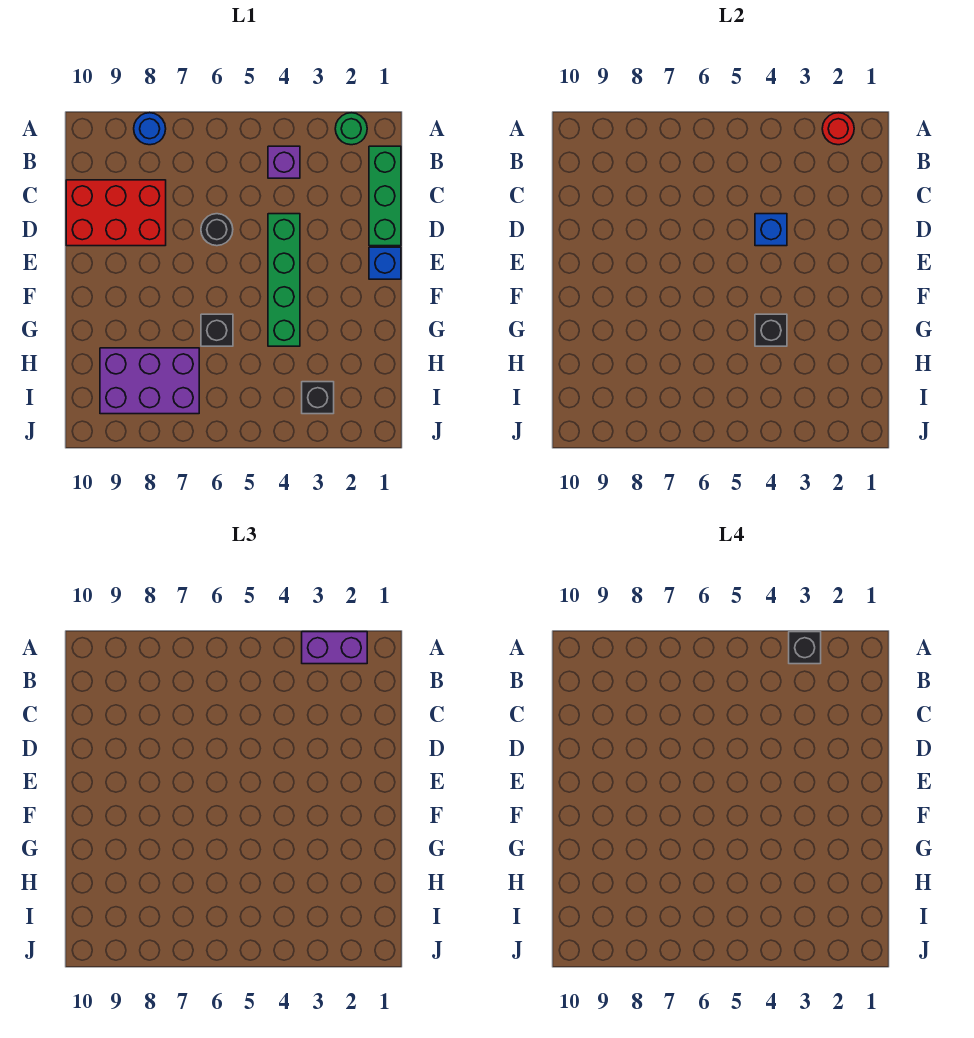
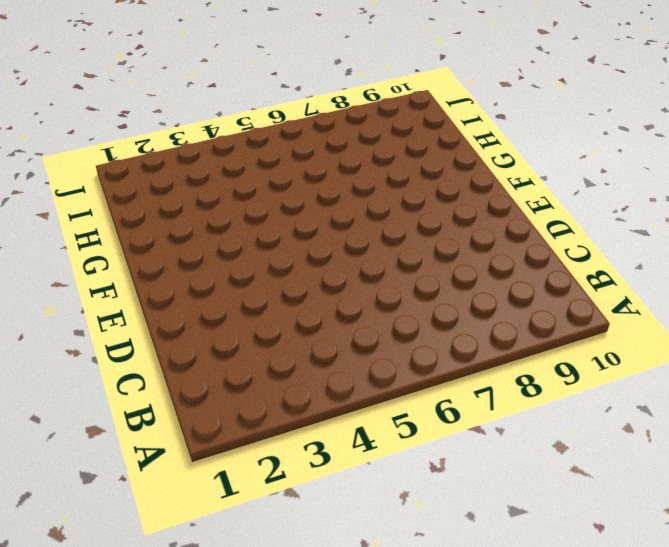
none -> green round brick A2 level 1
none -> blue round brick A8 level 1
none -> green brick B1:D1 level 1

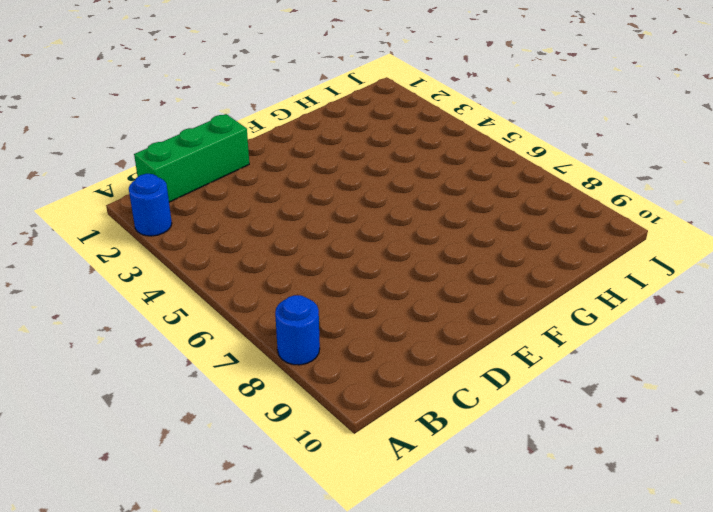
blue round brick A2 level 1 -> green round brick A2 level 1
none -> purple brick B4 level 1
none -> red brick C8:D10 level 1
none -> green brick D4:G4 level 1

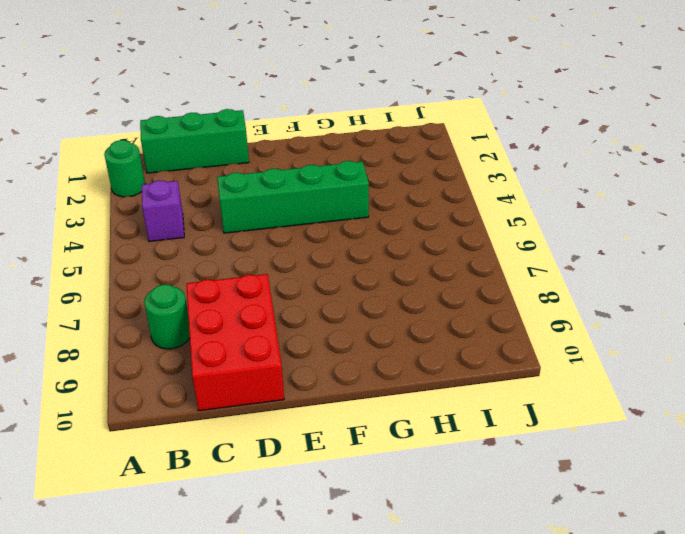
green round brick B8 level 1 -> none
none -> blue round brick A8 level 1
none -> black round brick D6 level 1
none -> blue brick E1 level 1

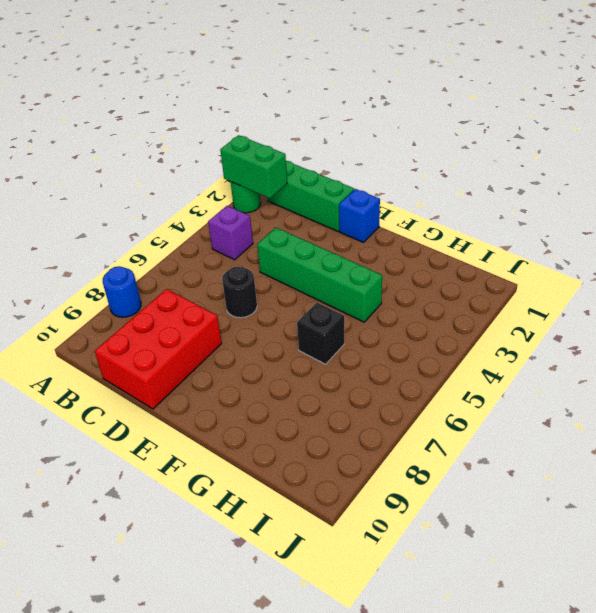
green brick A2:B2 level 2 -> red round brick A2 level 2
none -> purple brick H7:I9 level 1
none -> black brick I3 level 1
none -> blue brick D4 level 2

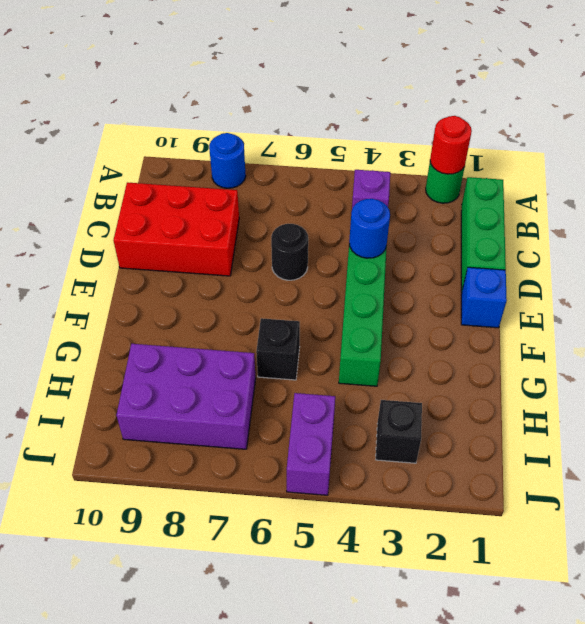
blue round brick D4 level 2 -> blue brick D4 level 2
purple brick I5:J5 level 1 -> purple brick A2:A3 level 3
none -> black brick G4 level 2
none -> black brick A3 level 4

